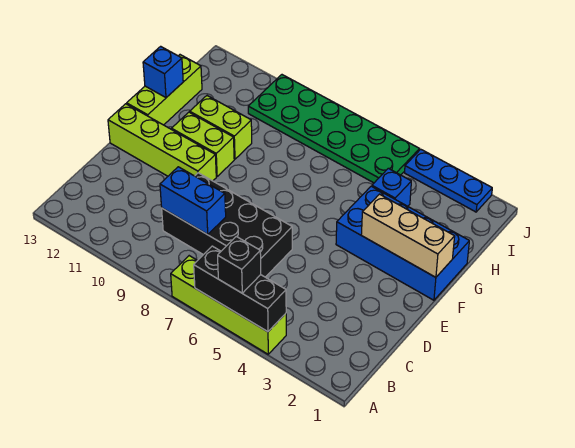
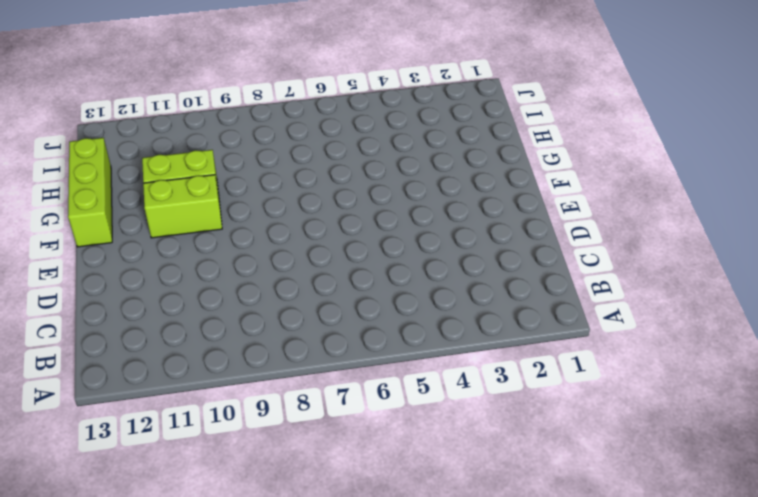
none -> lime brick A4:A7 level 1
none -> black brick C6:D9 level 1
none -> lime brick E10:E13 level 1

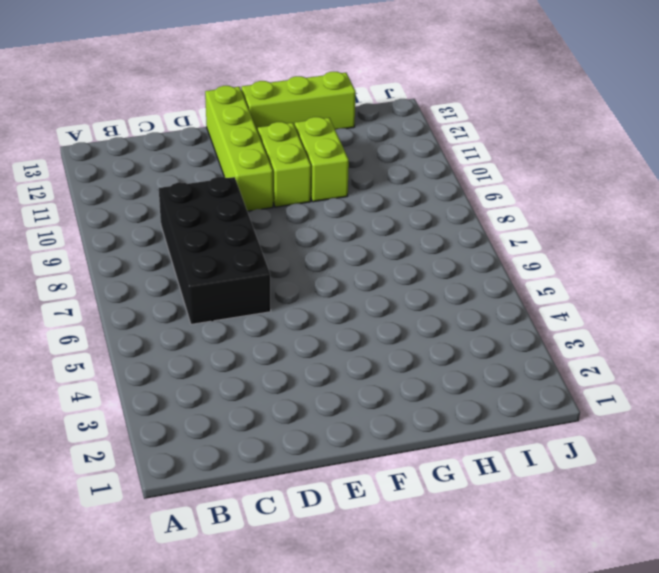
none -> lime brick A4:A7 level 1
none -> blue brick F1:G4 level 1
none -> blue brick H4 level 1

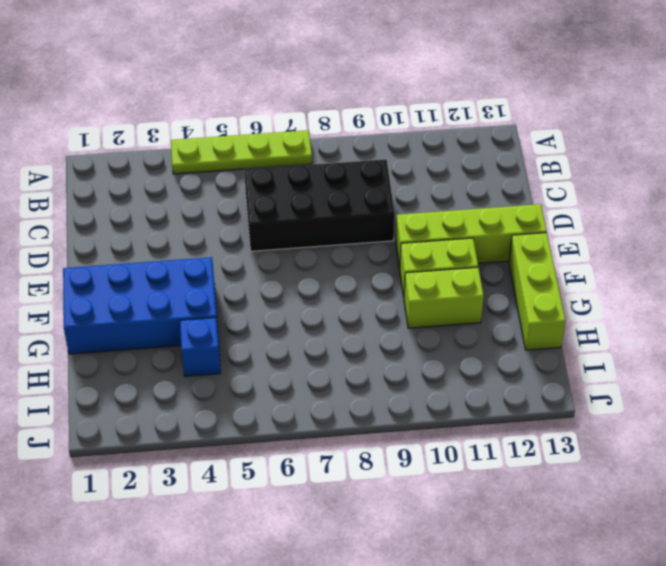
lime plate A4:A7 level 1 -> lime brick A4:A7 level 1
none -> green plate I5:J10 level 1
none -> blue plate J2:J4 level 1
none -> black brick A4:A6 level 2

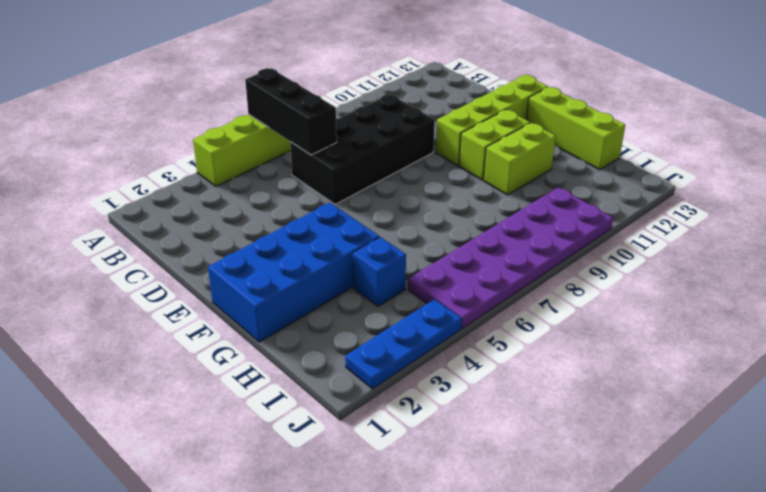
black brick A6:C6 level 2 -> black brick A4:A6 level 2
purple plate I5:J10 level 1 -> green plate I5:J10 level 1
none -> blue brick C8:C9 level 2
none -> tan brick F1:F3 level 2
none -> blue brick G13 level 2

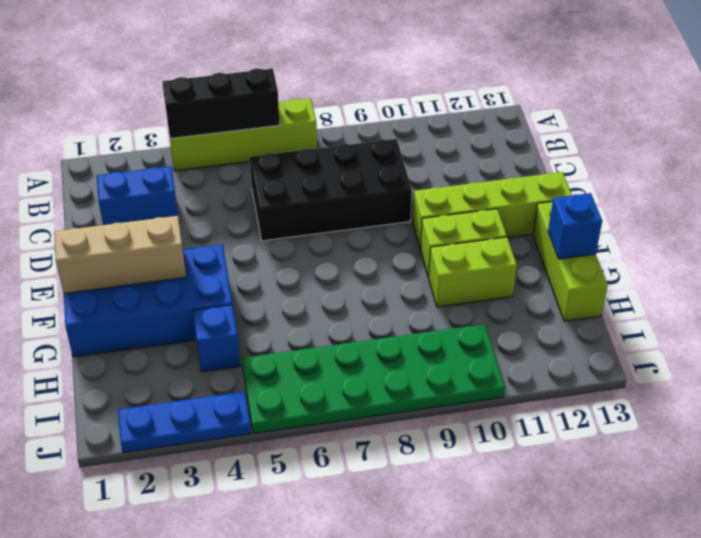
blue brick C2:C3 level 1 -> blue brick C8:C9 level 2
none -> black brick A5 level 3

